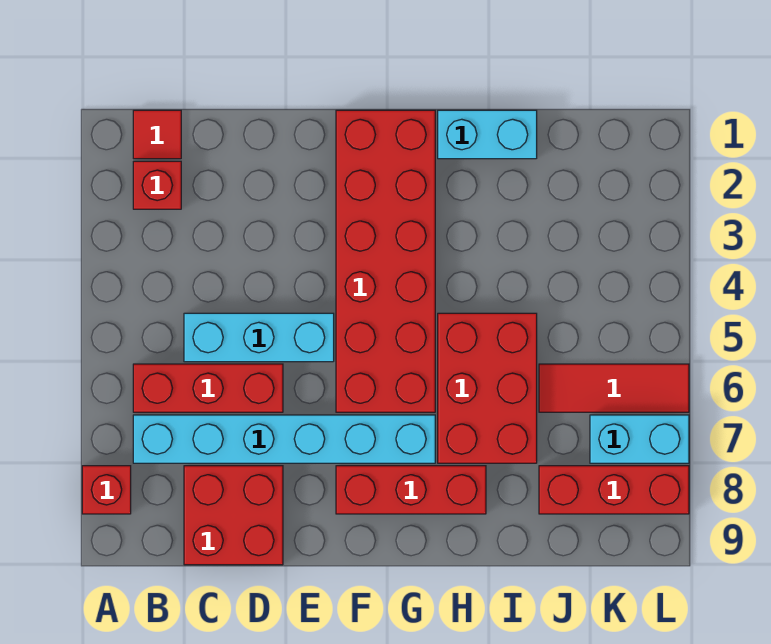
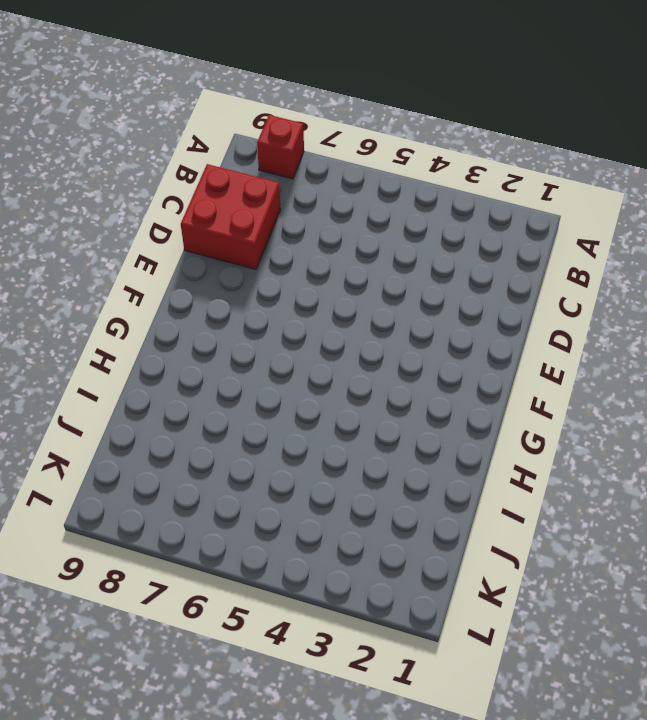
none -> red tile B1 level 1
none -> red brick B2 level 1
none -> red brick B6:D6 level 1

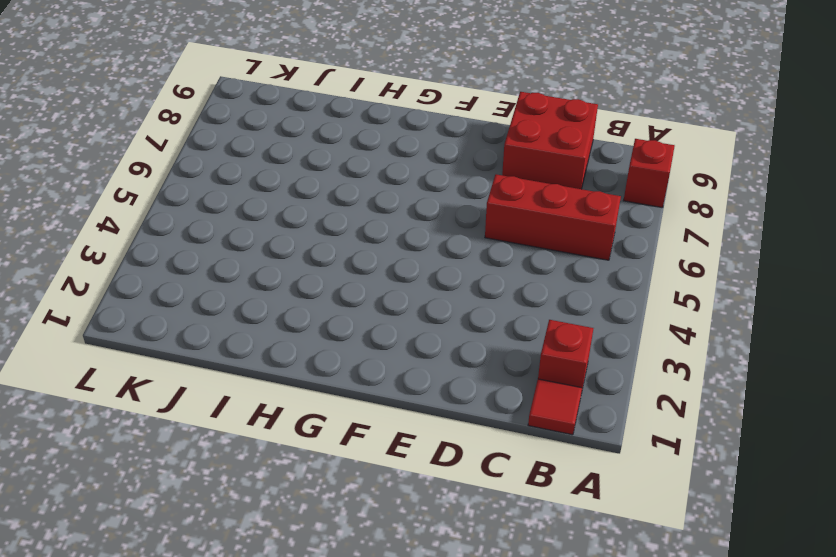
none -> cyan brick B7:G7 level 1
none -> cyan brick C5:E5 level 1
none -> red brick F1:G6 level 1

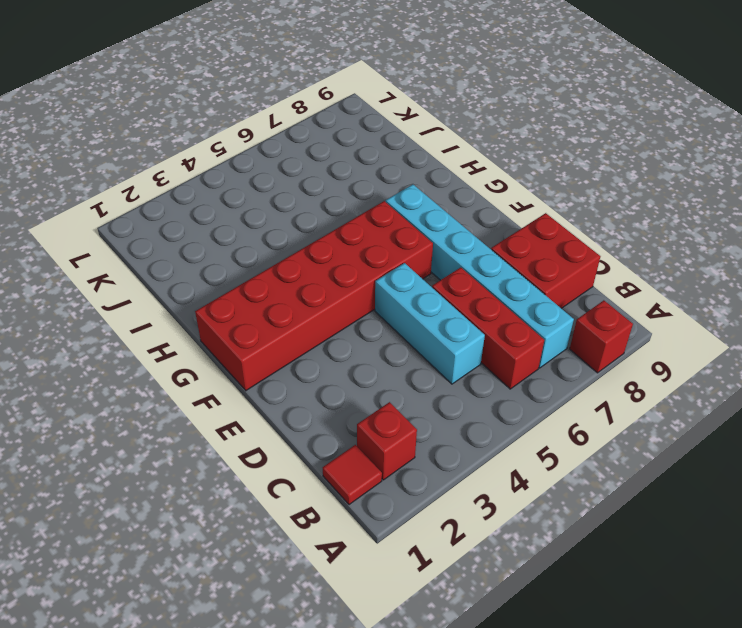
none -> red brick F8:H8 level 1
none -> cyan brick H1:I1 level 1
none -> red brick H5:I7 level 1

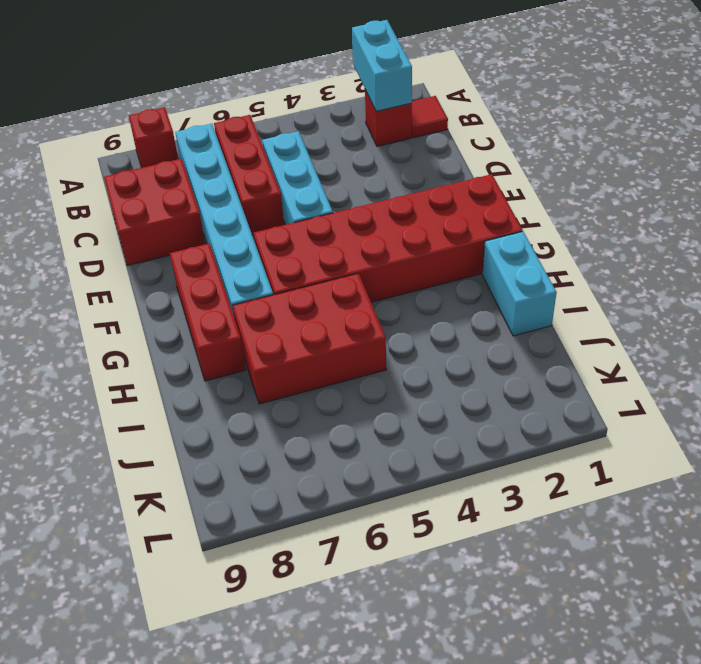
cyan brick A2:B2 level 2 -> cyan brick K7:L7 level 1
none -> red tile J6:L6 level 1
none -> red brick J8:L8 level 1

